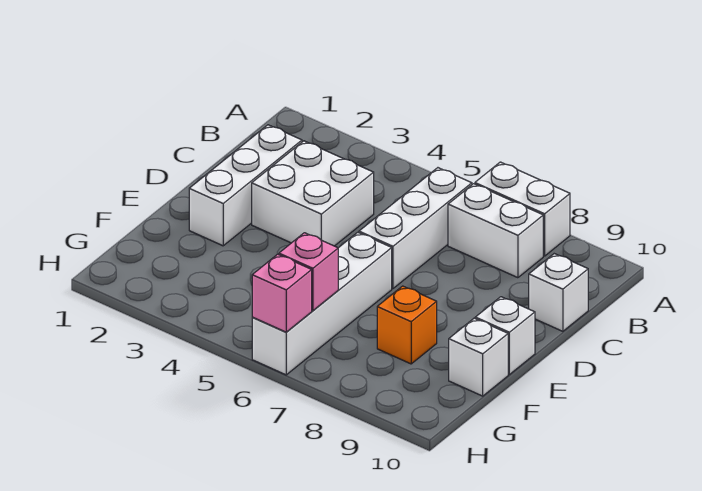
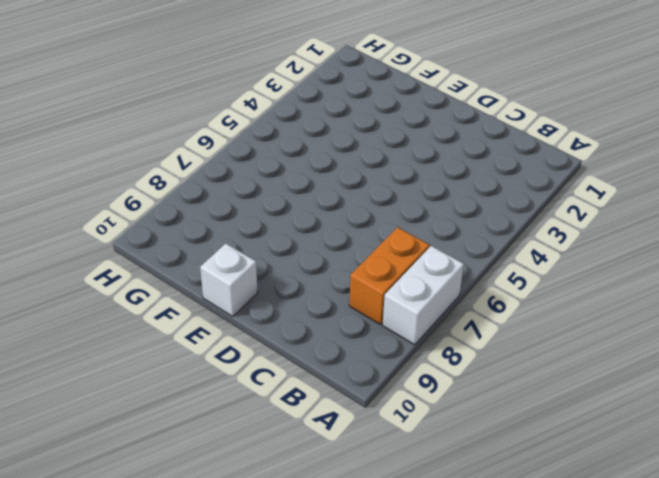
orange brick B7:B8 level 1 -> white brick B7:B8 level 1
none -> white brick B6:D6 level 1
none -> white brick C2:E2 level 1
none -> white brick C3:D4 level 1

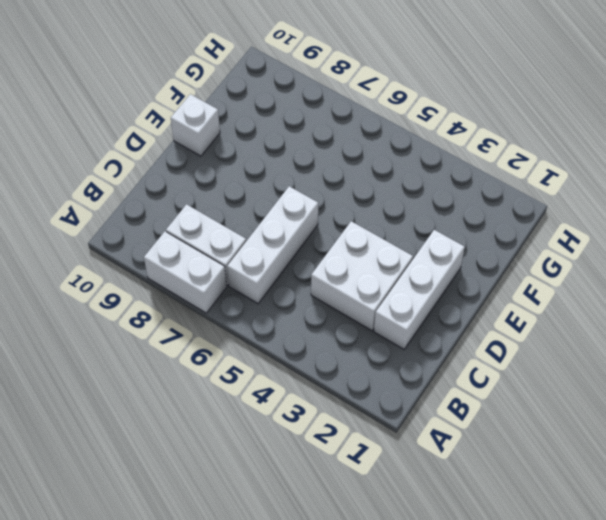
none -> white brick C10 level 1
none -> white brick E6:H6 level 1
none -> orange brick F8 level 1

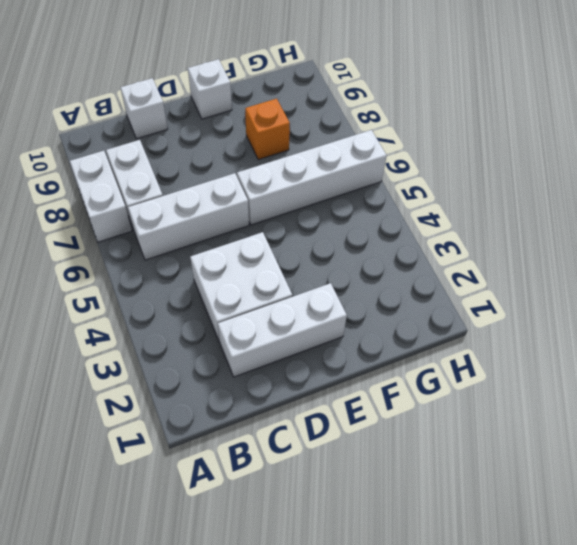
none -> white brick F10 level 1
none -> pink brick G6 level 2
none -> pink brick H6 level 2

